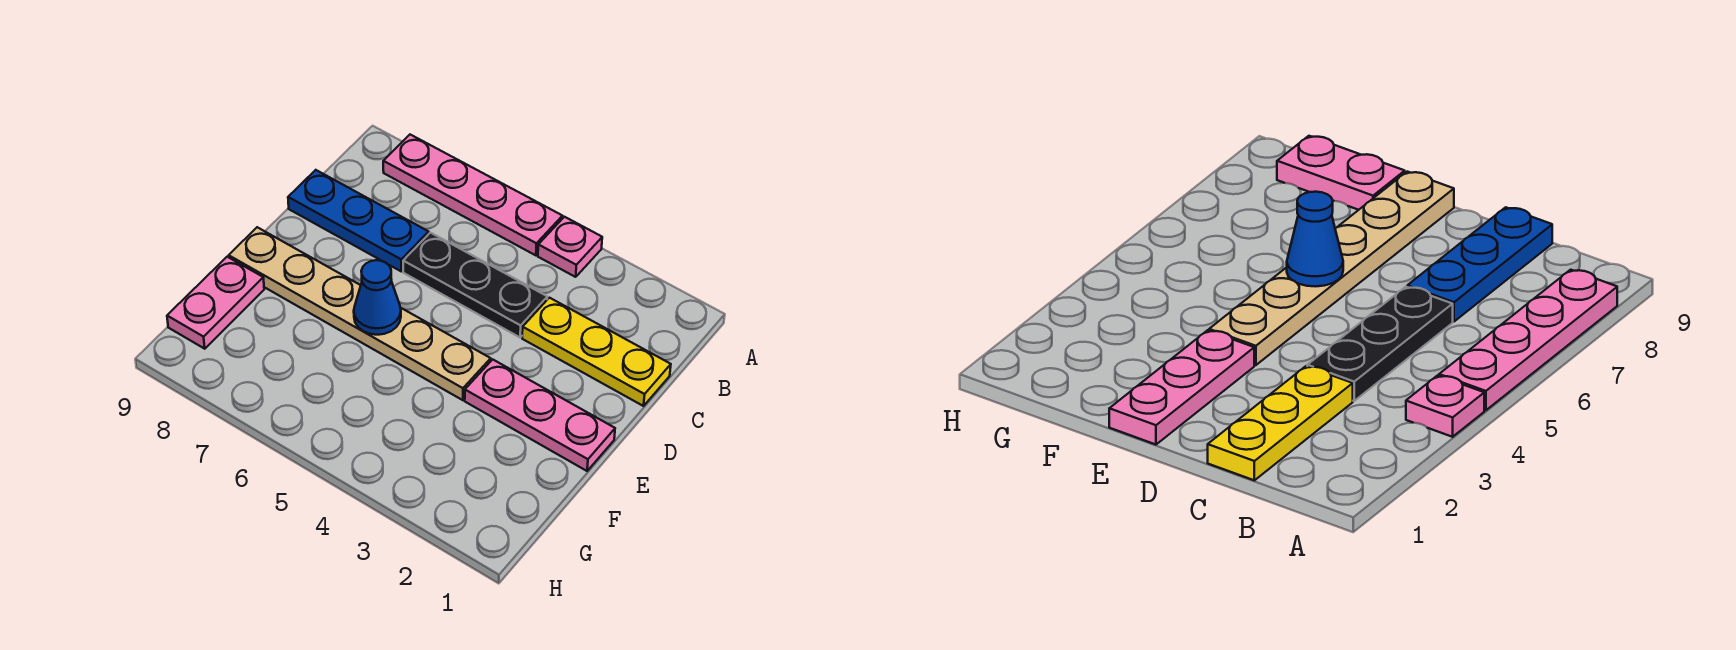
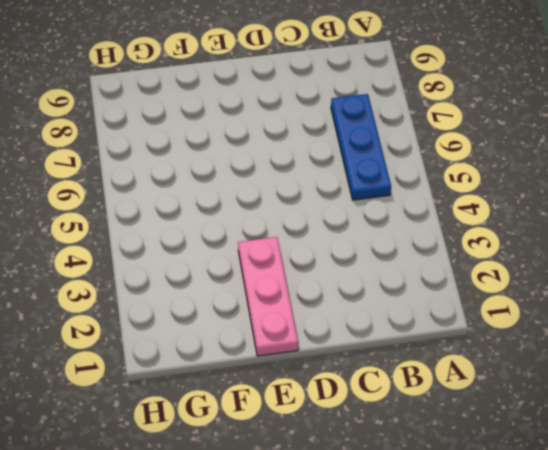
blue plate B5:B7 level 1 -> blue plate C7:C9 level 1
none -> pink plate A4 level 1
none -> pink plate A5:A8 level 1

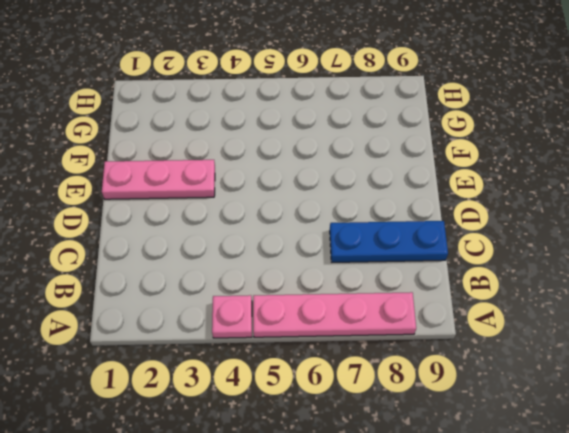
none -> yellow plate C1:C3 level 1
none -> black plate C4:C6 level 1

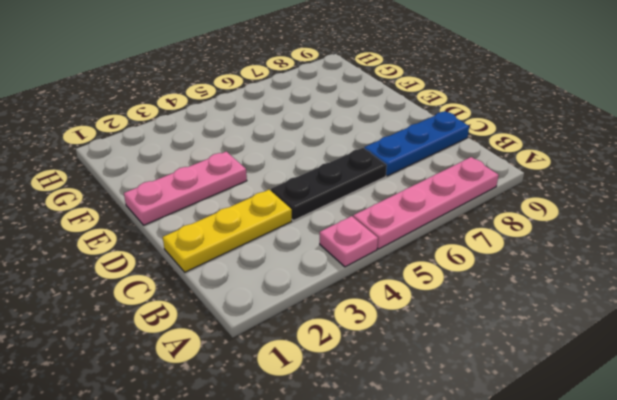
none -> tan plate E4:E9 level 1
none -> pink plate F9:G9 level 1

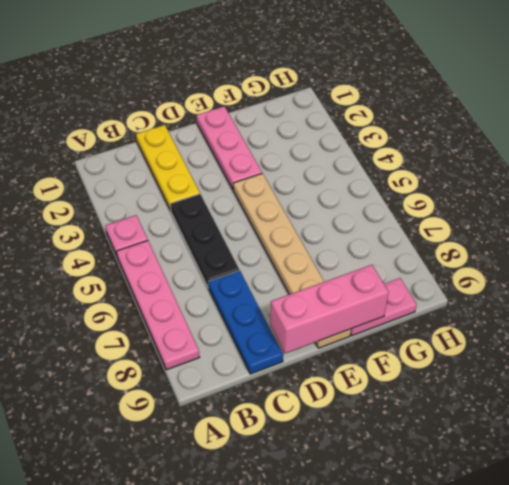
pink brick D9:F9 level 2 -> none
none -> blue cone E6 level 2

